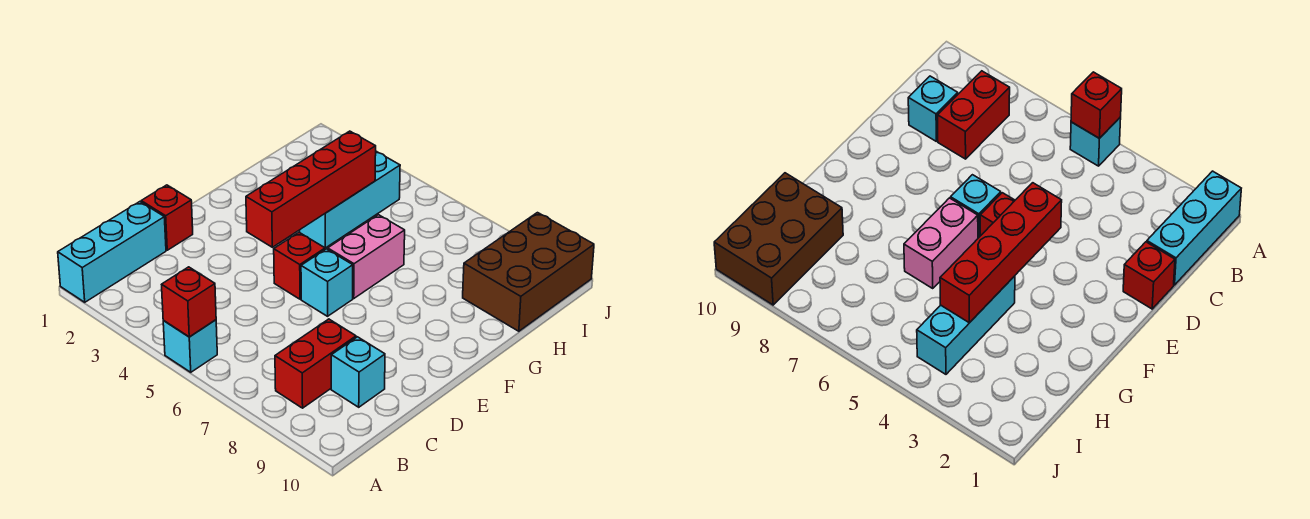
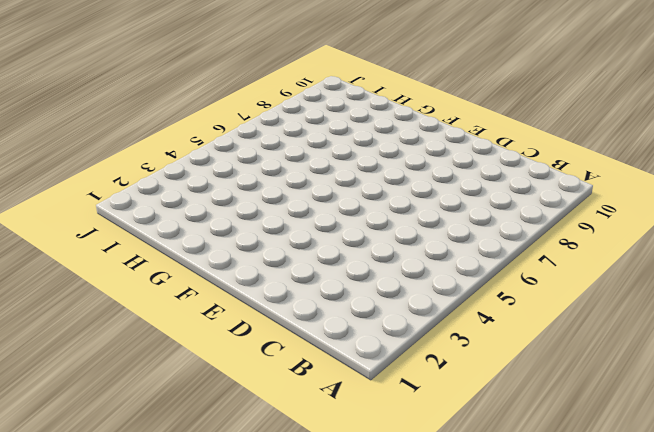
none -> cyan brick A1:C1 level 1
none -> cyan brick A5 level 1
none -> red brick B8:C8 level 1

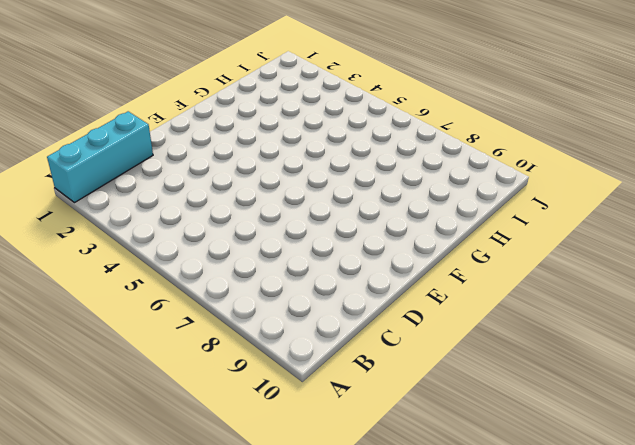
none -> cyan brick A5 level 1
none -> red brick B8:C8 level 1
none -> cyan brick C9 level 1

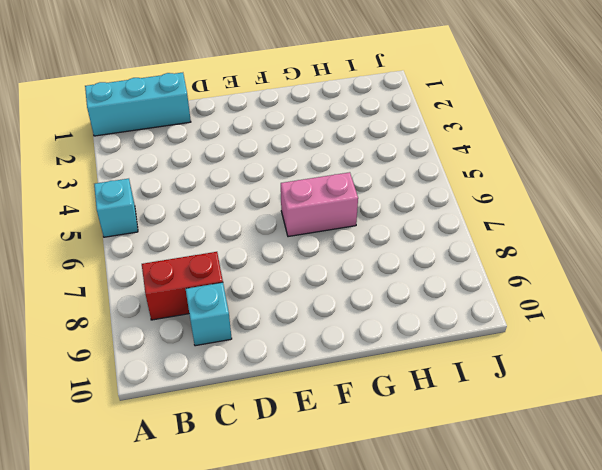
none -> red brick D1 level 1
none -> red brick E5 level 1
none -> cyan brick E6 level 1

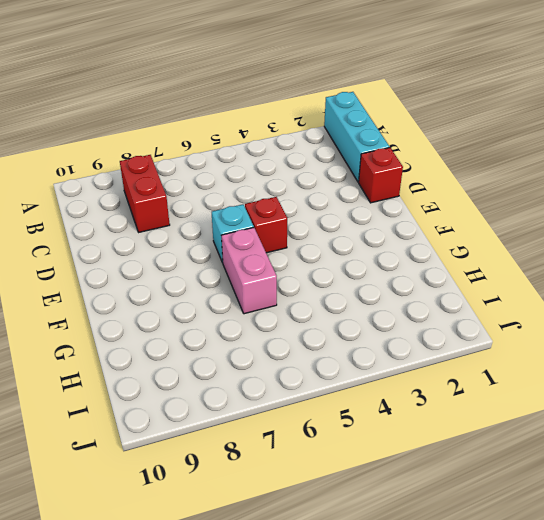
none -> cyan brick A5 level 1
none -> cyan brick C9 level 1
none -> cyan brick G4:I4 level 1

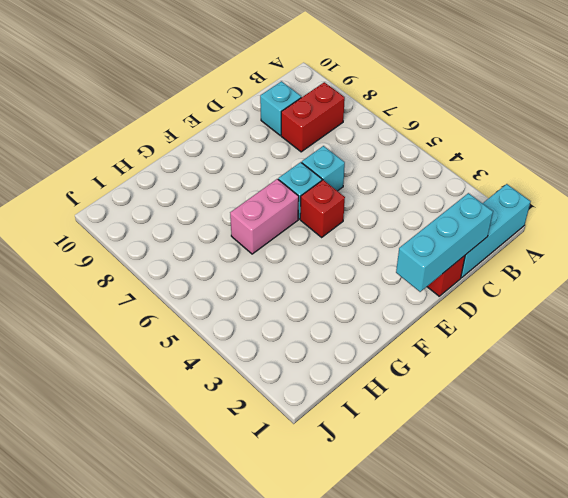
cyan brick C1:E1 level 2 -> cyan brick G4:I4 level 1
cyan brick D6 level 1 -> cyan brick A5 level 1
none -> brown brick H9:J10 level 1
none -> red brick A5 level 2
none -> red brick E4:H4 level 2

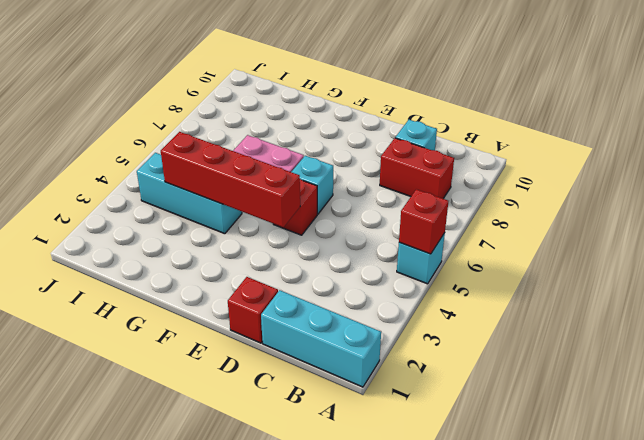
none -> brown brick H9:J10 level 1

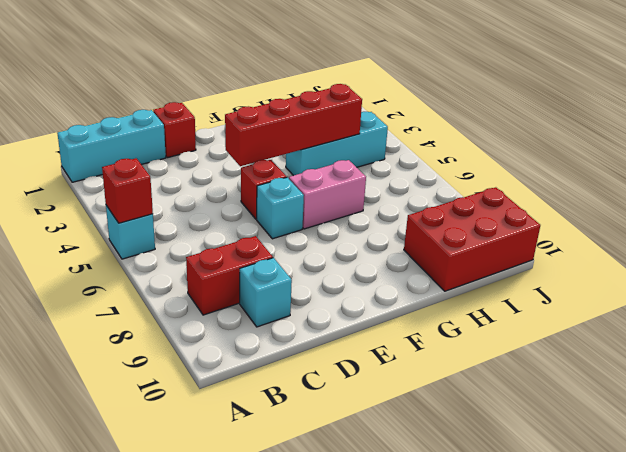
red brick H9:J10 level 1 -> brown brick H9:J10 level 1

